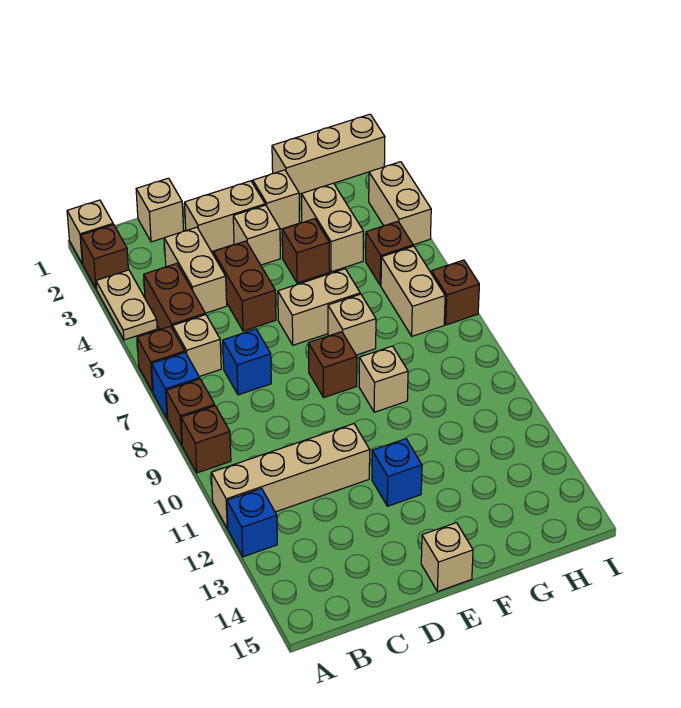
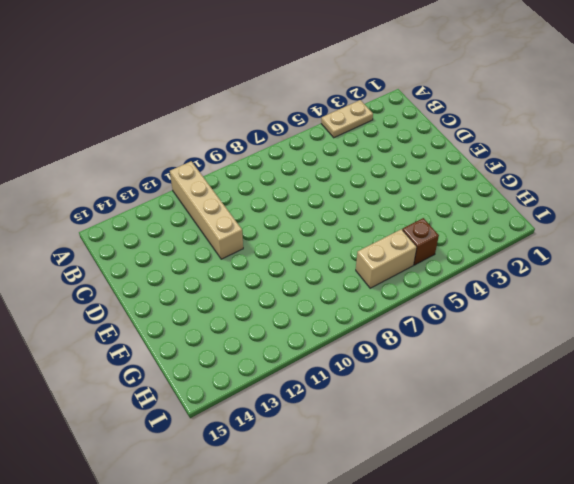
none -> tan brick A1 level 1
none -> brown brick A2 level 1
none -> brown brick A6 level 1
none -> blue brick A7 level 1

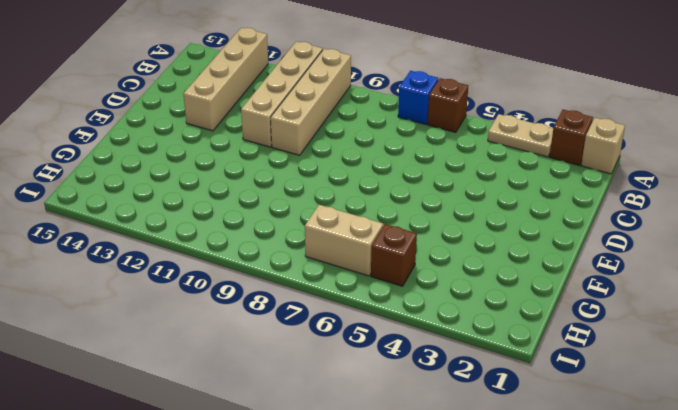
tan brick A10:D10 level 1 -> none
tan brick A13:D13 level 1 -> none
none -> brown brick A8 level 1
none -> brown brick A9 level 1
none -> blue brick A12 level 1
none -> brown brick B4:B5 level 1

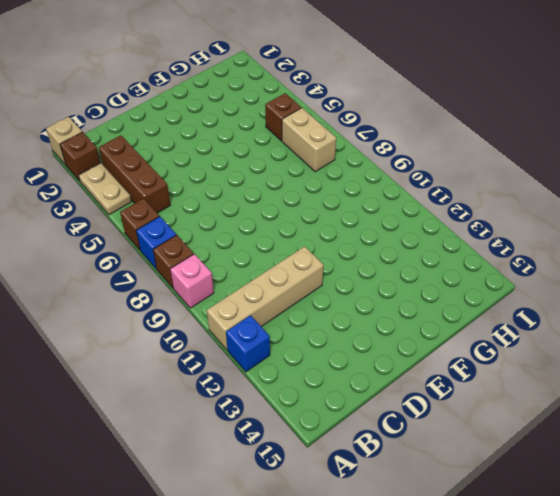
pink brick A9 level 1 -> brown brick A9 level 1
brown brick B3:B5 level 1 -> brown brick B4:B5 level 1
none -> tan brick B6 level 1
none -> tan brick C1 level 1
none -> tan brick C3:C4 level 1
none -> blue brick C7 level 1

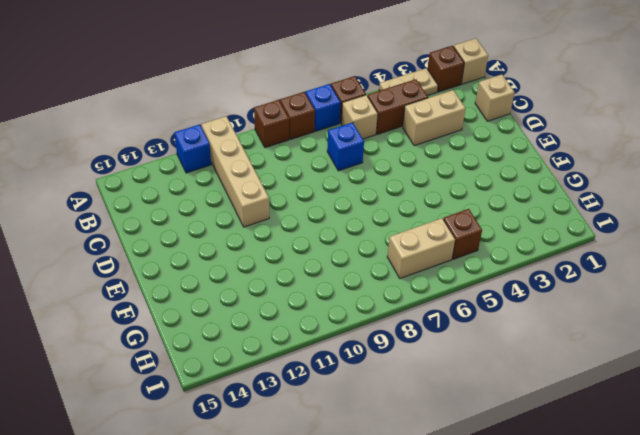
none -> tan brick D2:E2 level 1
none -> brown brick D4:D5 level 1
none -> tan brick E3 level 1
none -> tan brick E6:F6 level 1

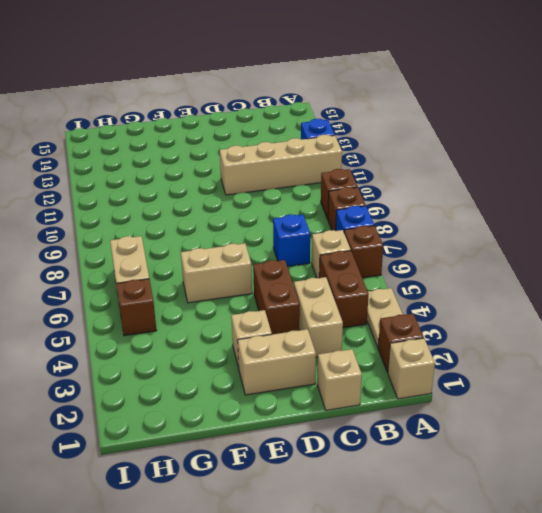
none -> brown brick E8 level 1
none -> blue brick E12 level 1
none -> tan brick E15 level 1
none -> tan brick F2 level 1

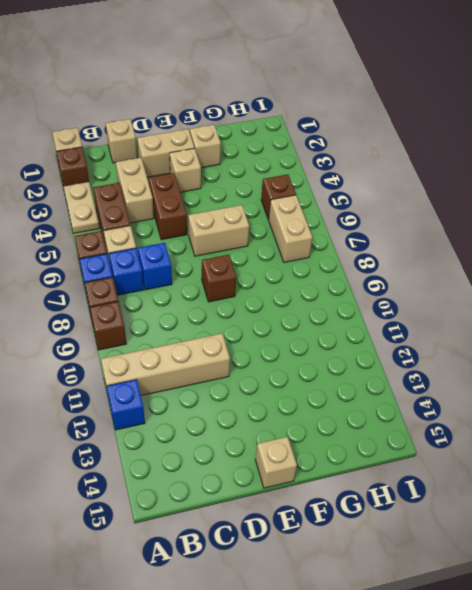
blue brick B7 level 1 -> blue brick E12 level 1
none -> brown brick F4 level 1
none -> tan brick F7 level 1
none -> tan brick F9 level 1
none -> tan brick G1:I1 level 1

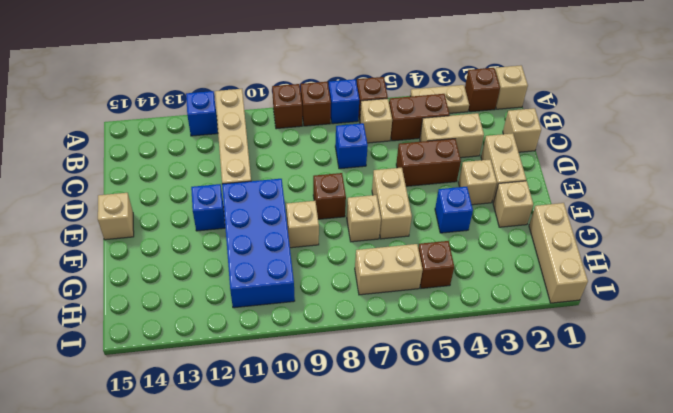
blue brick E10:H11 level 1 -> none
blue brick F4 level 1 -> brown brick F4 level 1
none -> tan brick G3:G4 level 1
none -> tan brick I3:I4 level 1
none -> brown brick I7 level 1

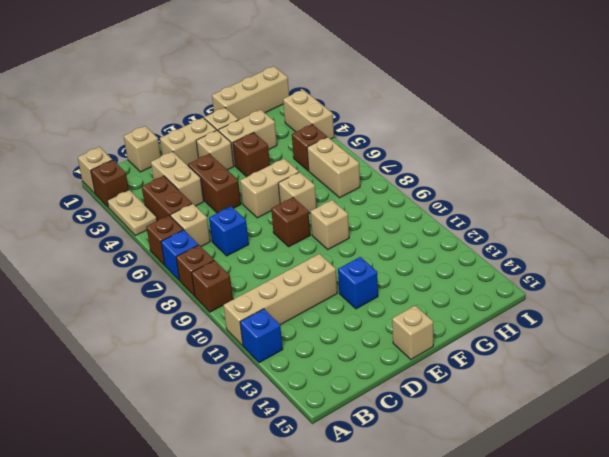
tan brick F3:G3 level 1 -> tan brick G3:G4 level 1
none -> brown brick I7 level 1

